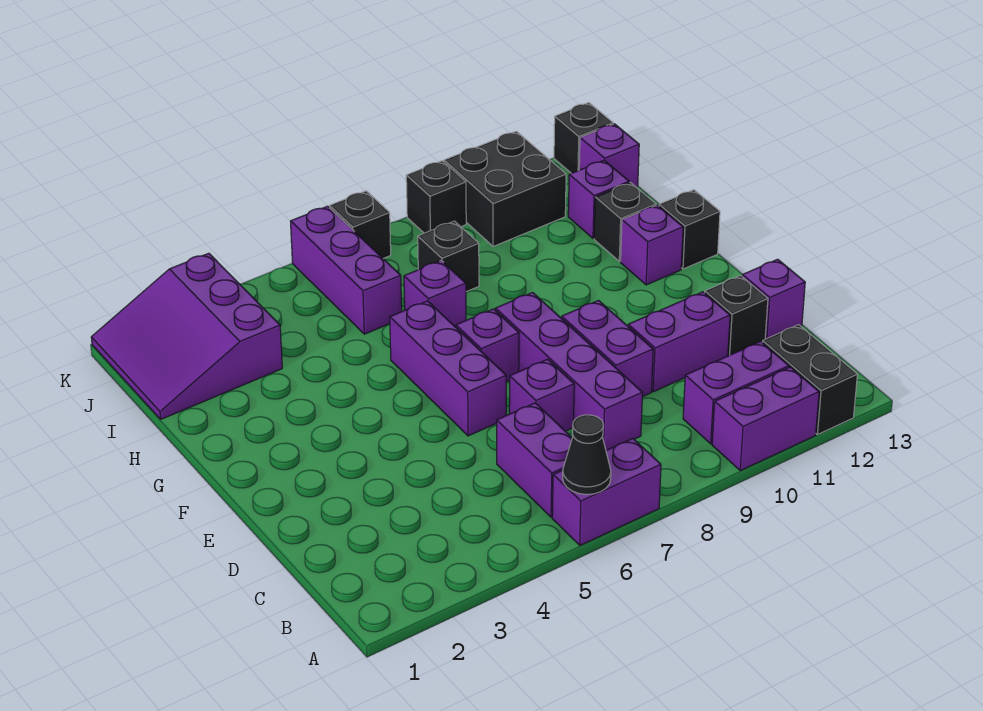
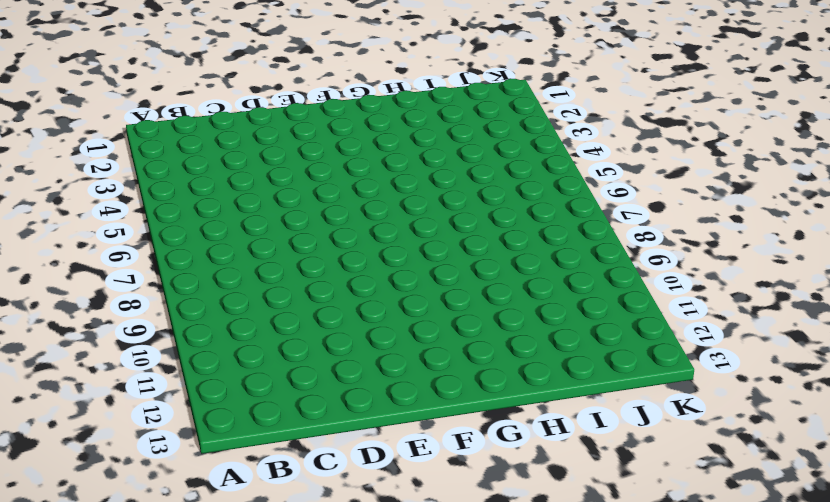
none -> purple brick A6:A7 level 1
none -> purple brick A10:A11 level 1
none -> black brick A12:B12 level 1

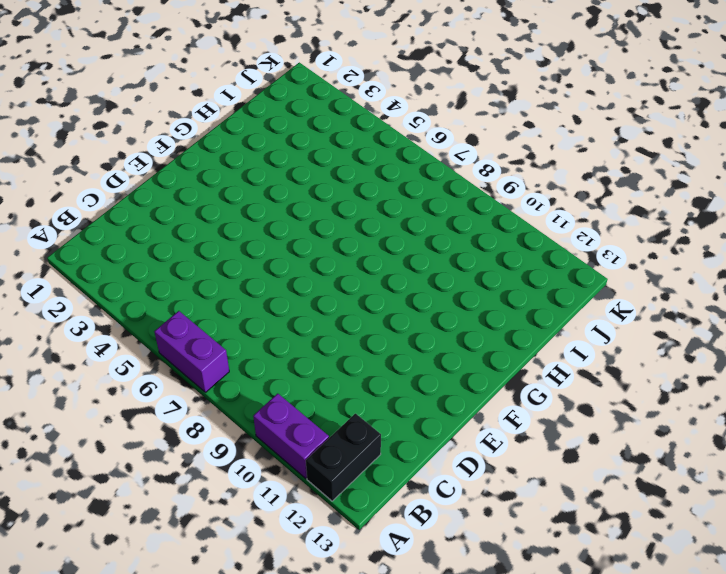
none -> purple brick B6:C6 level 1
none -> purple brick B10:B11 level 1
none -> purple brick C8:F8 level 1

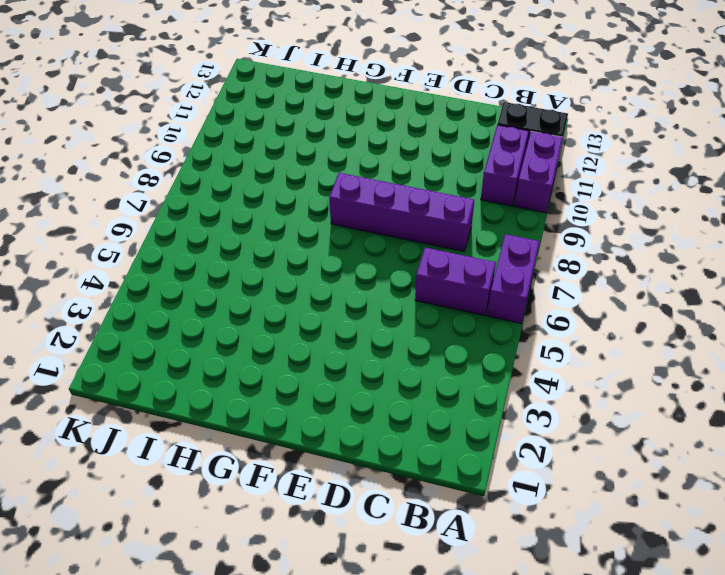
none -> purple brick D7 level 1
none -> purple brick D9:E9 level 1
none -> purple brick D10:D11 level 1

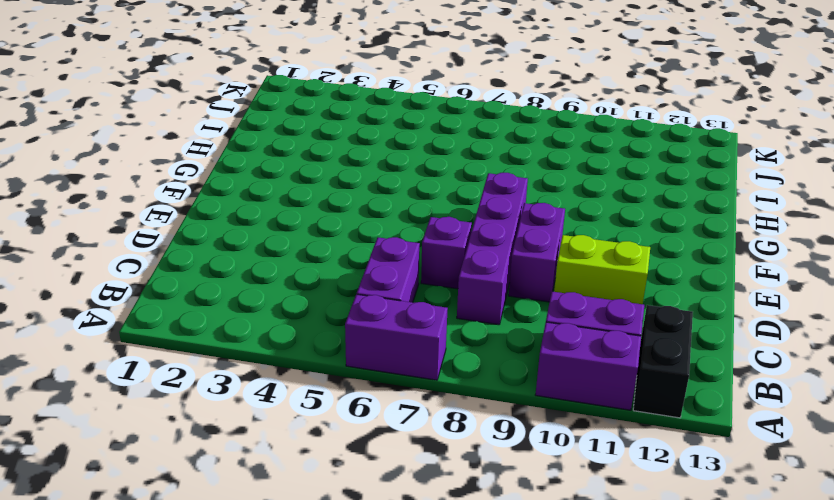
lime brick D10:D11 level 1 -> purple brick D10:D11 level 1
none -> black brick D12 level 1
none -> purple brick D13 level 1
none -> purple brick E6:G6 level 1

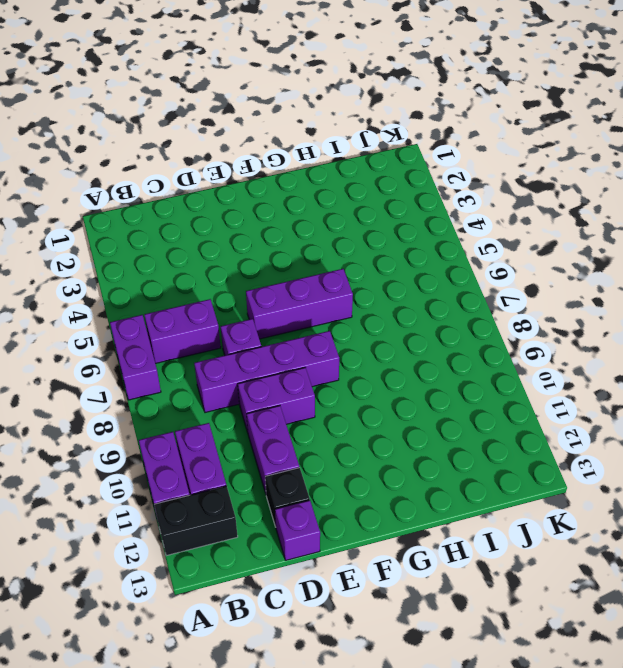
none -> purple brick F7 level 1
none -> purple brick G12 level 1
none -> black brick G13 level 1

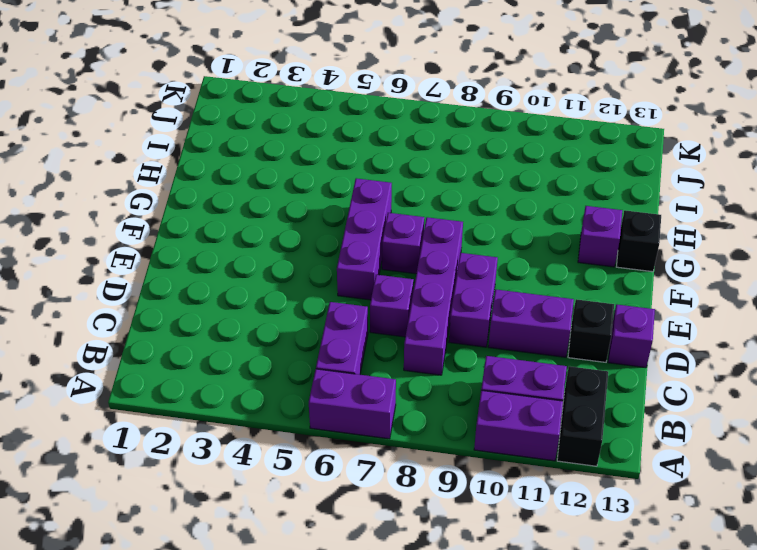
none -> purple brick H7 level 1
none -> black brick H12 level 1
none -> purple slope I1:K3 level 1 top 3

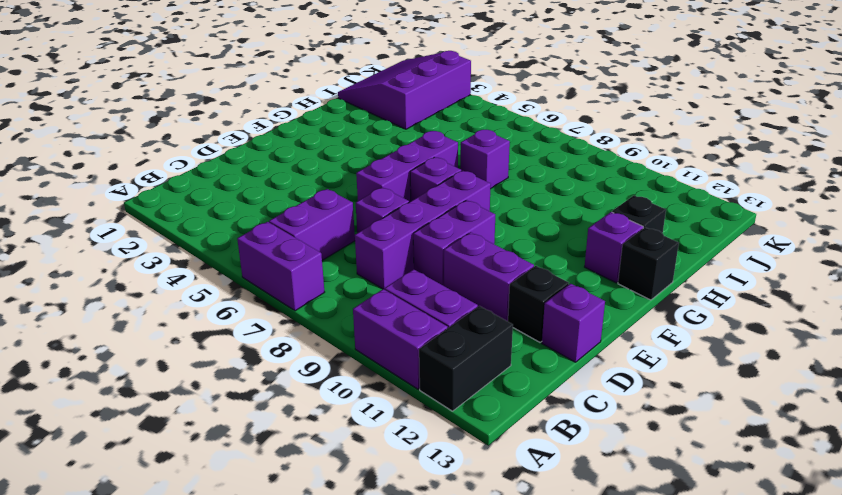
none -> purple brick I6:K6 level 1
none -> black brick I8 level 1
none -> purple brick I12 level 1

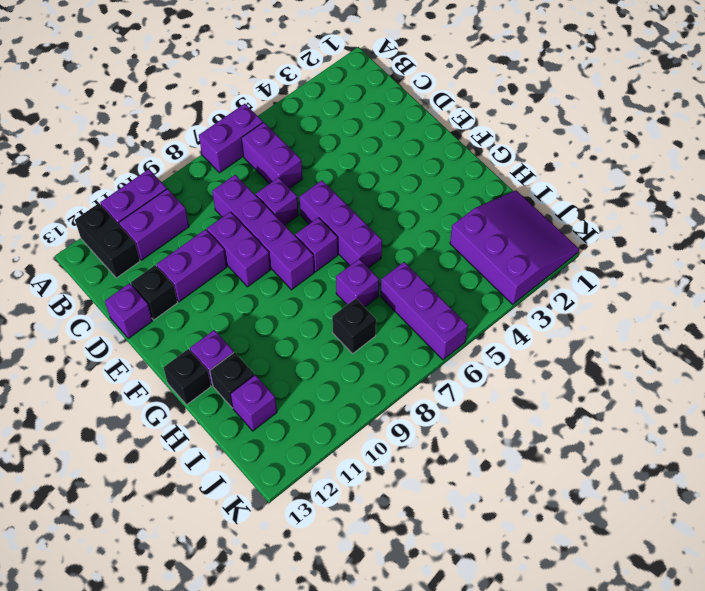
none -> black brick J10:K11 level 1
none -> purple brick J13 level 1
none -> black brick K7 level 1

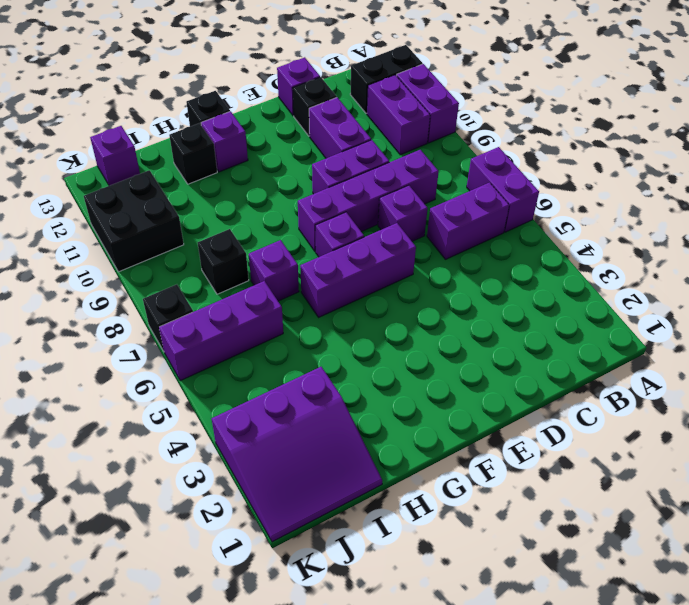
none -> purple brick I12 level 1
none -> black brick K9 level 1
none -> black brick K13 level 1

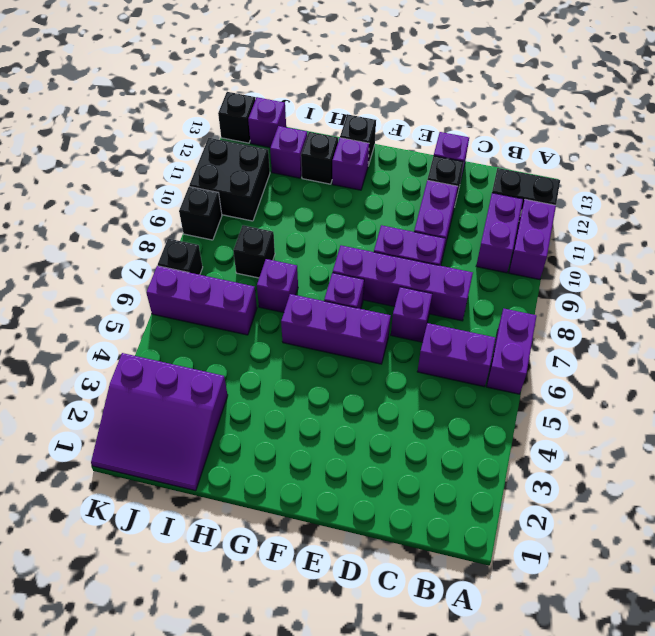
none -> black cone A6 level 2

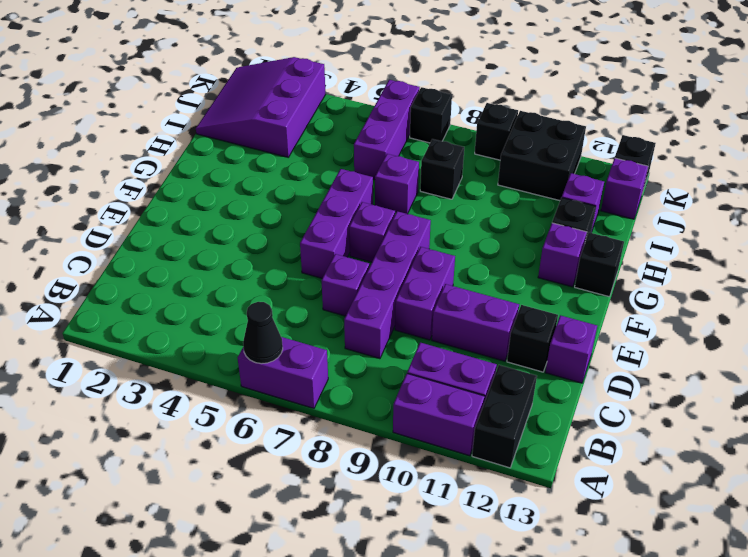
none -> purple brick B6:C6 level 1

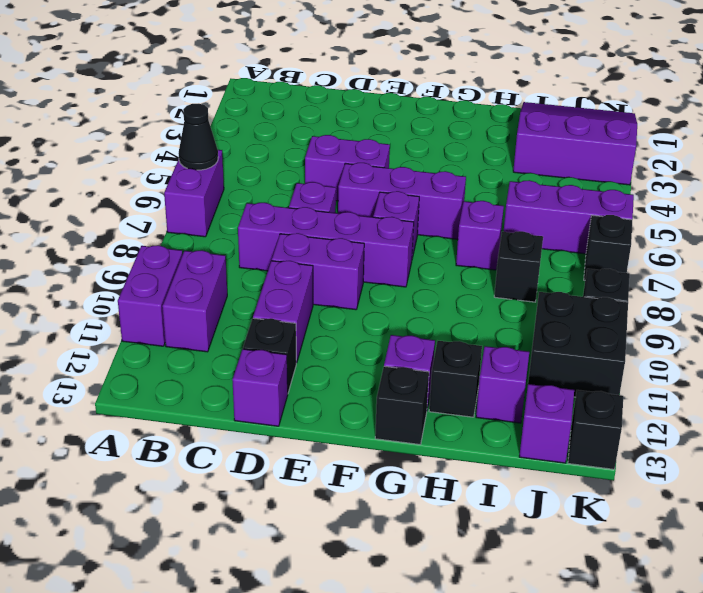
purple brick D5:E5 level 1 -> purple brick B6:C6 level 1
none -> black brick A12:B12 level 1

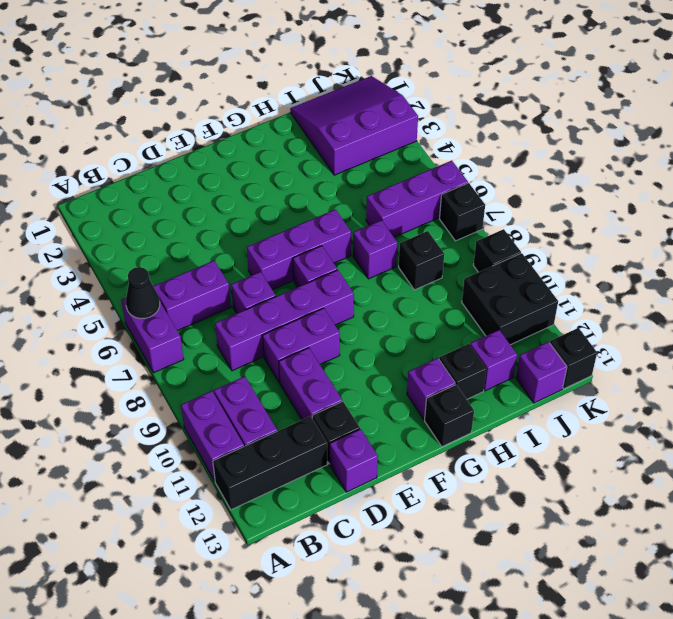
black brick A12:C12 level 1 -> black brick A12:B12 level 1

